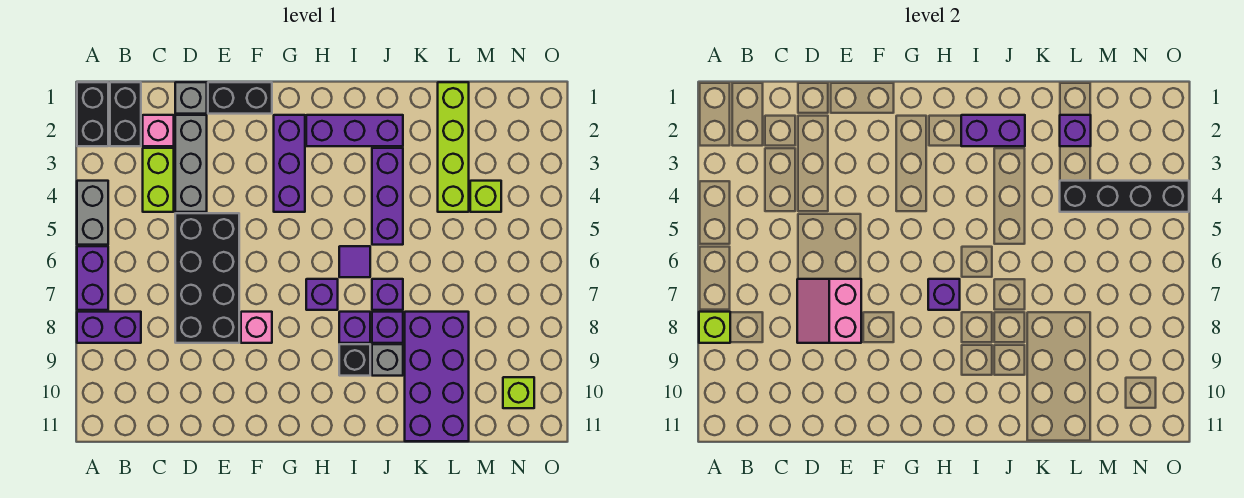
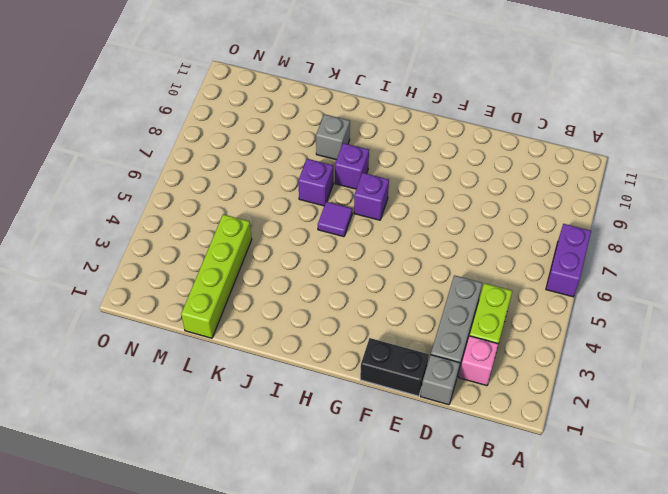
none -> black brick A1:A2 level 1
none -> grey brick A4:A5 level 1
none -> purple brick A8:B8 level 1
none -> black brick B1:B2 level 1

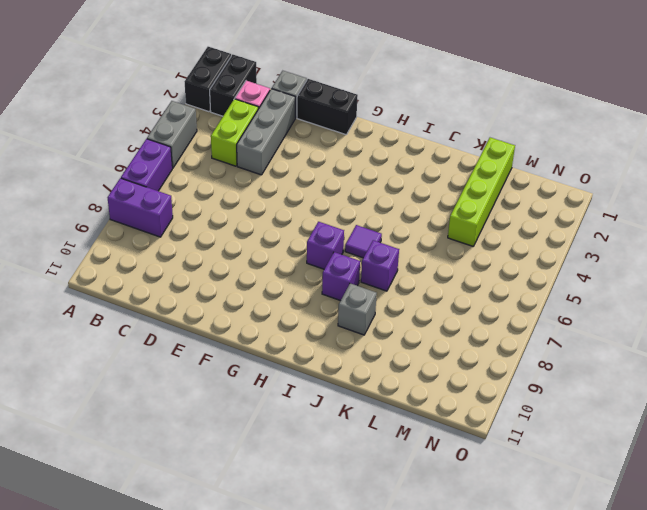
none -> black brick D5:E8 level 1
none -> pink brick F8 level 1
none -> purple brick G2:G4 level 1
none -> purple brick H2:J2 level 1

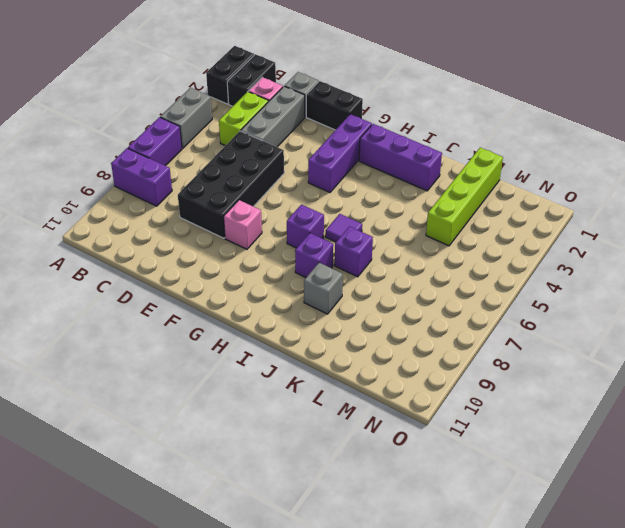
none -> black brick I9 level 1
none -> purple brick J3:J5 level 1
none -> purple brick J8 level 1
none -> purple brick K8:L11 level 1

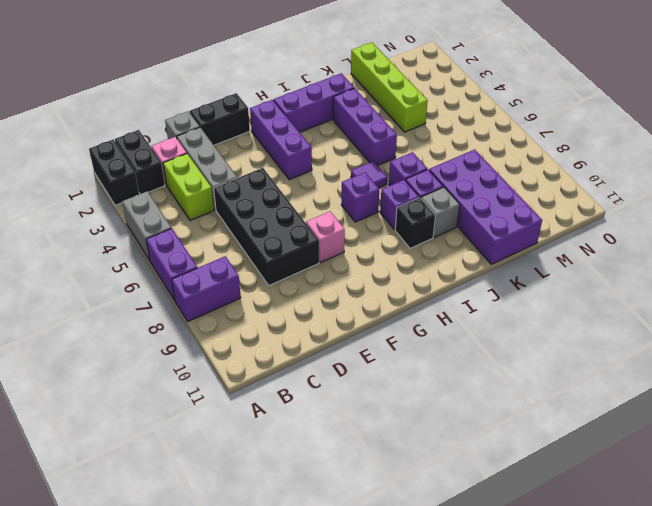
none -> lime brick M4 level 1
none -> lime brick N10 level 1
none -> lime brick A8 level 2
none -> pink slope D7:E8 level 2 top E

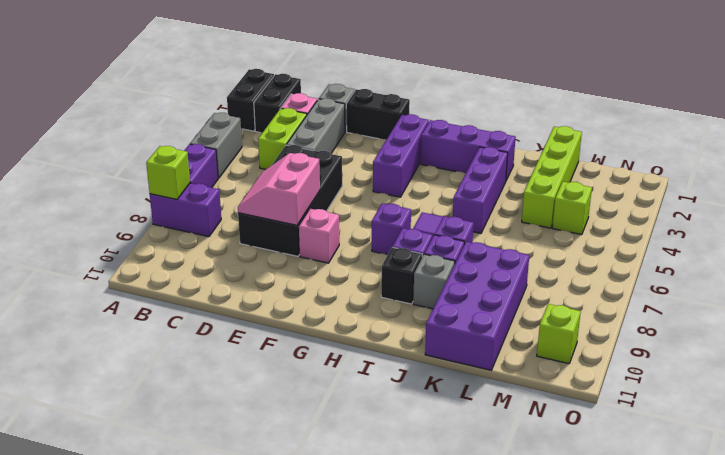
none -> purple brick H7 level 2
none -> purple brick I2:J2 level 2
none -> purple brick L2 level 2
none -> black brick L4:O4 level 2

